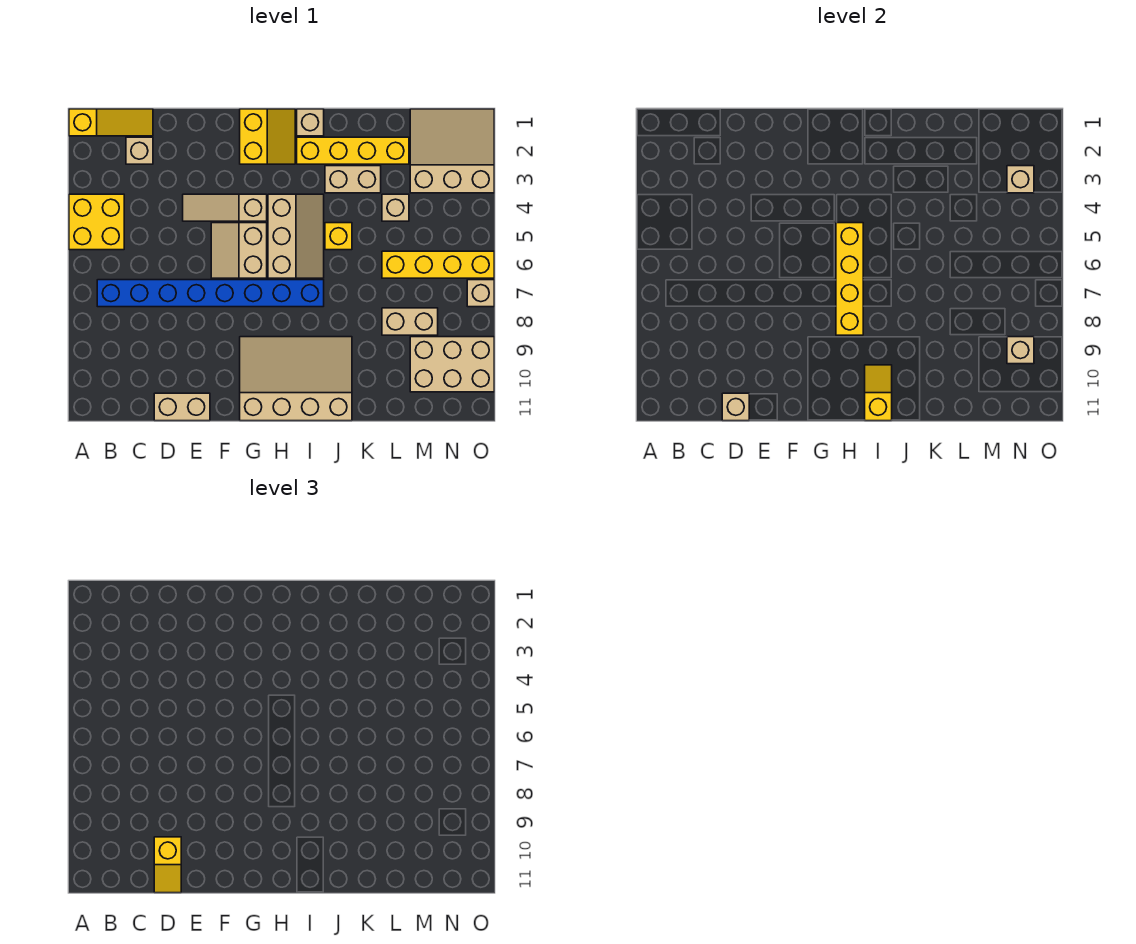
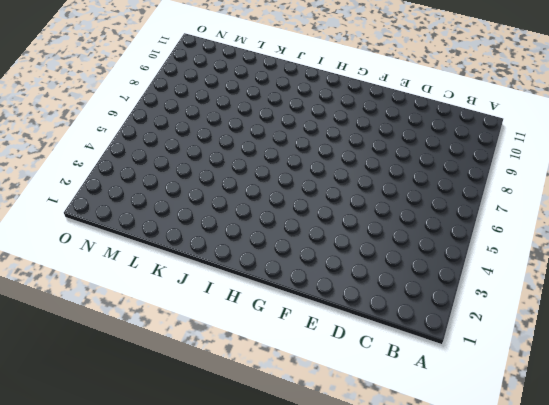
none -> yellow slope A1:C1 level 1 top A
none -> yellow brick A4:B5 level 1
none -> blue brick B7:I7 level 1

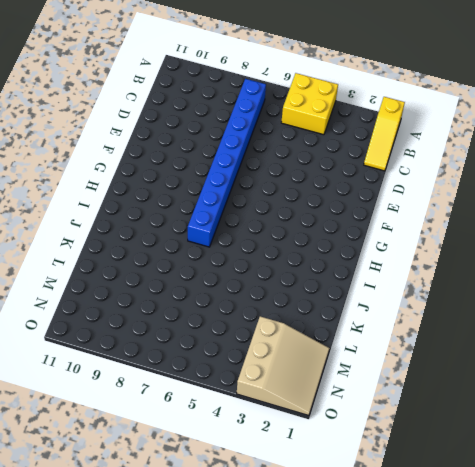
none -> tan brick C2 level 1
none -> tan brick D11:E11 level 1
none -> tan slope E4:G4 level 1 top G

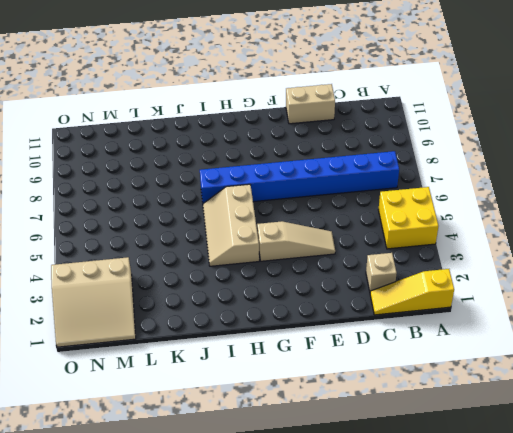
none -> tan slope F5:G6 level 1 top G
none -> yellow slope G1:H2 level 1 top G
none -> tan slope G9:J11 level 1 top 11

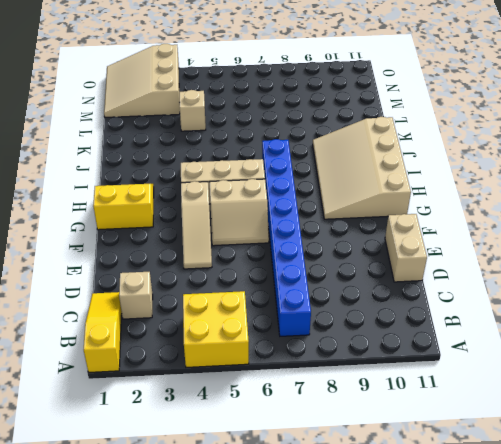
none -> tan brick I1 level 1
none -> yellow brick I2:L2 level 1
none -> tan brick J3:K3 level 1

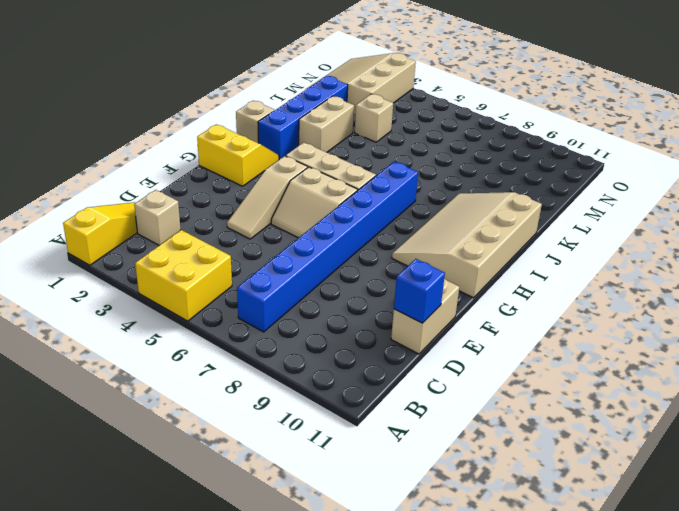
blue brick D11 level 2 -> tan brick D11 level 2
blue brick I2:L2 level 1 -> yellow brick I2:L2 level 1
none -> yellow brick J5 level 1
none -> yellow brick L6:O6 level 1
none -> tan brick L8:M8 level 1

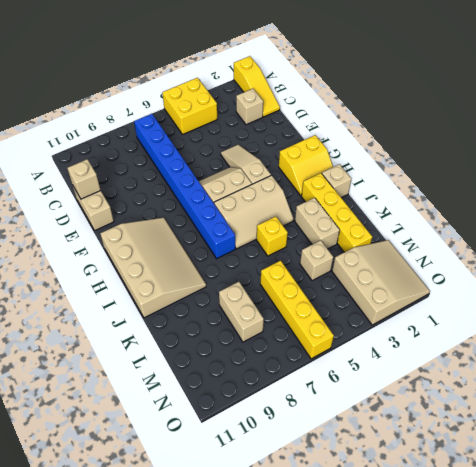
none -> tan brick M9:O10 level 1
none -> tan brick O7 level 1
none -> yellow brick H5:H8 level 2

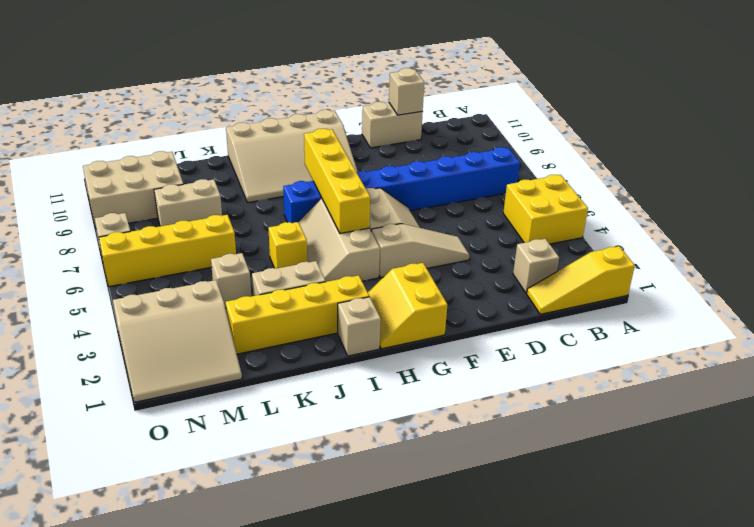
none -> yellow slope I10:I11 level 2 top 11
none -> tan brick N3 level 2
none -> tan brick N9 level 2

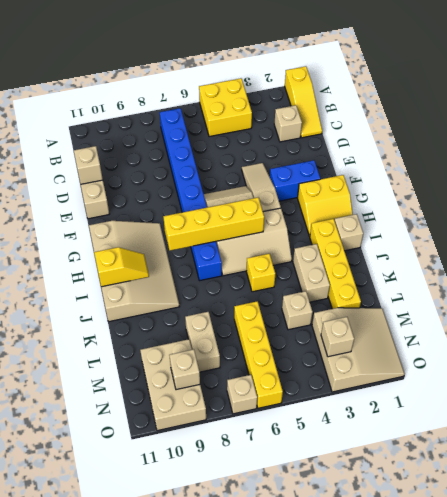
blue brick F2:F3 level 1 -> none
none -> yellow slope D10:D11 level 3 top 10

